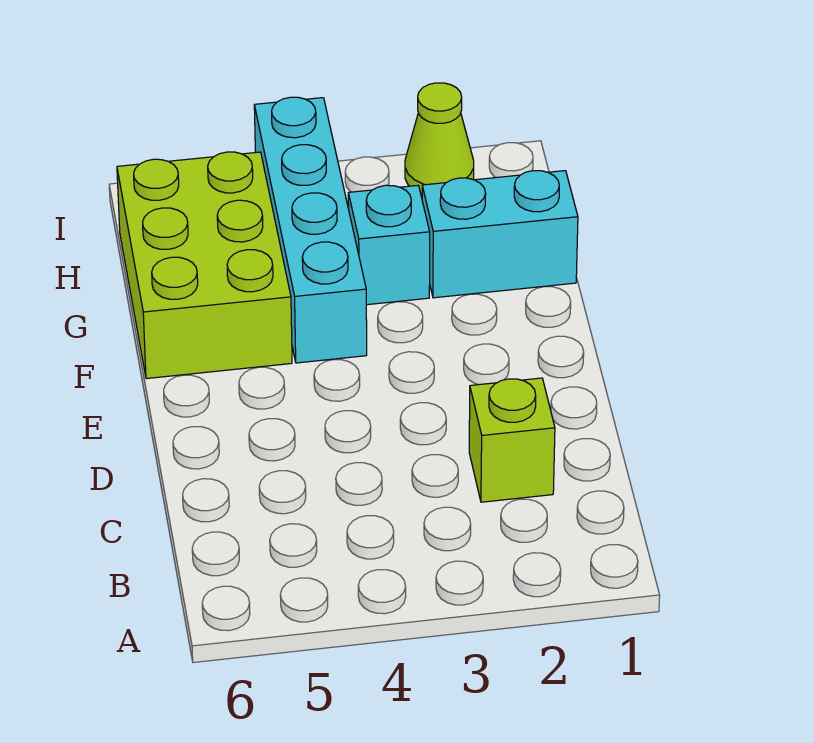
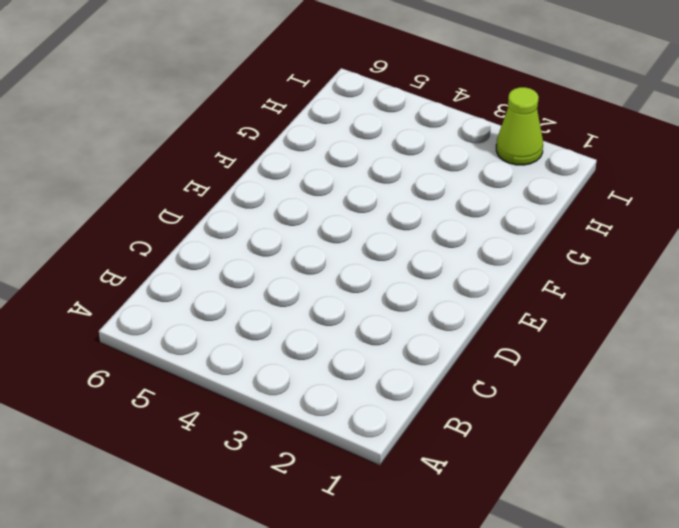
none -> lime brick C2 level 1
none -> cyan brick F4:I4 level 1

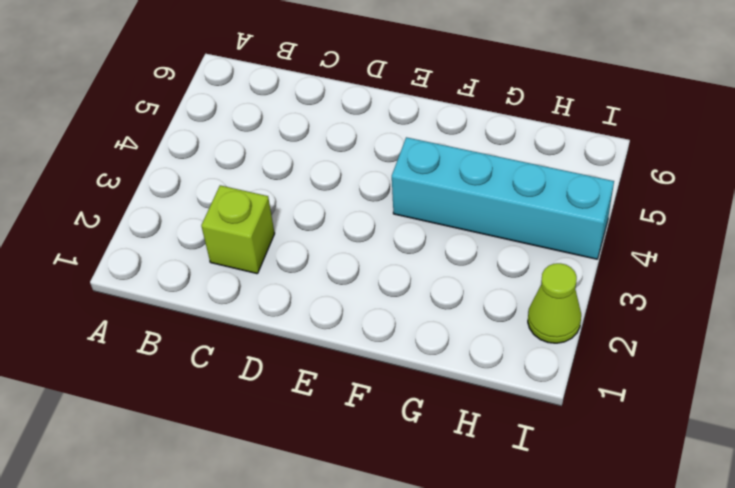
none -> lime brick F5:H6 level 1
none -> cyan brick G1:G2 level 1

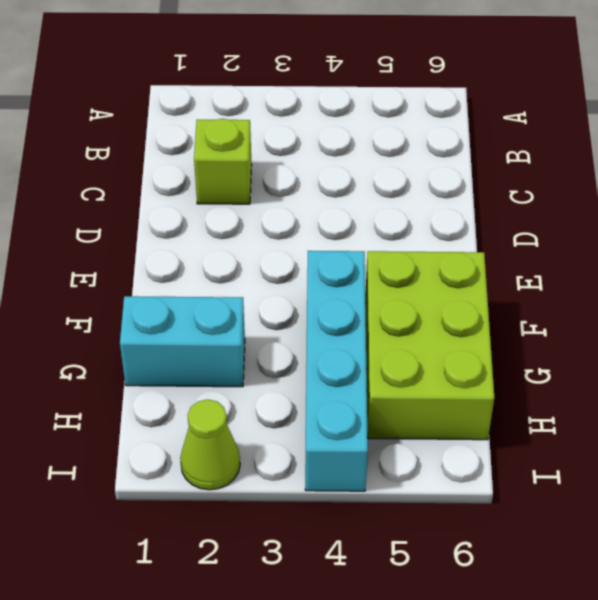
none -> cyan brick G3 level 1

